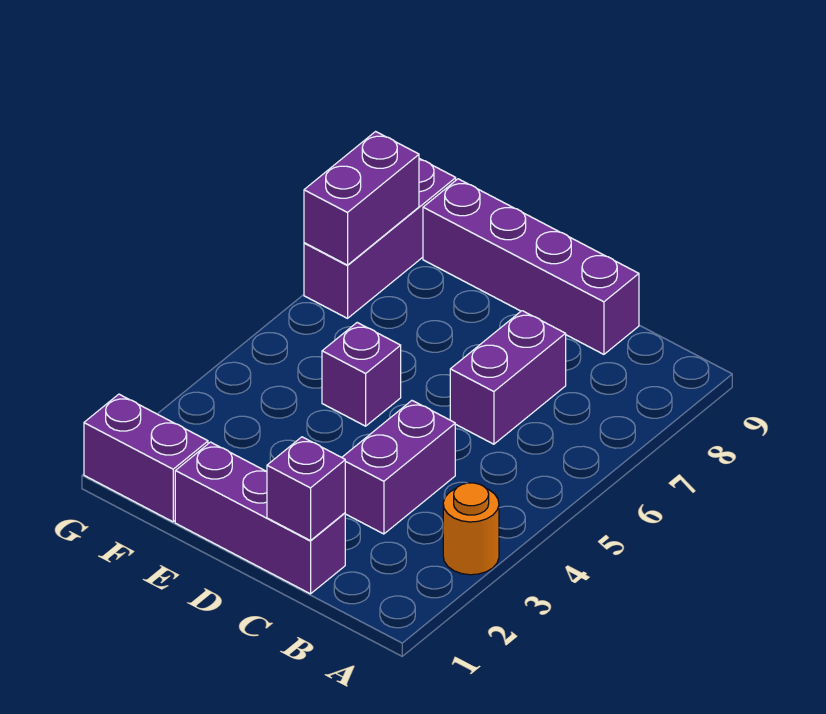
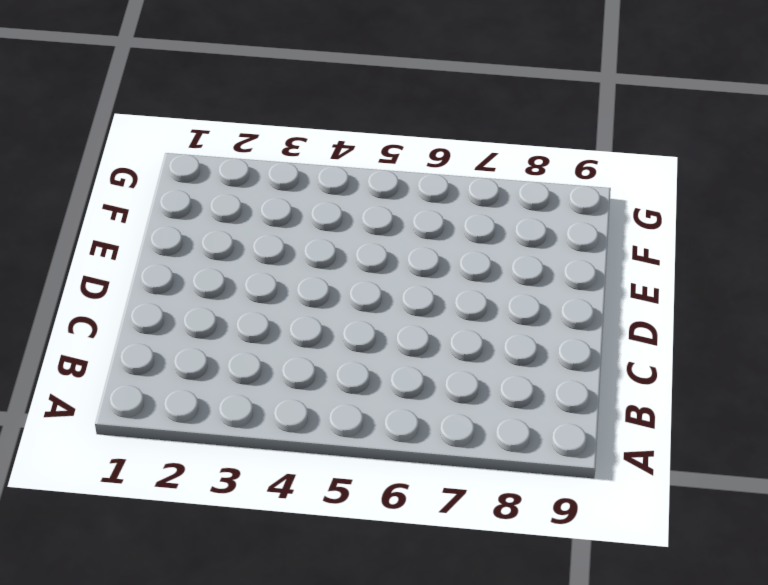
none -> orange round brick A3 level 1
none -> purple brick C1:E1 level 1

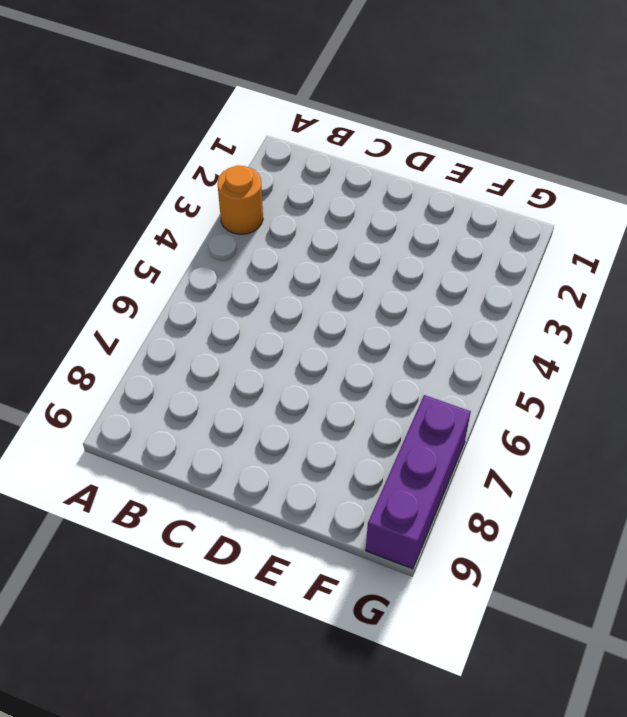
none -> purple brick C1:E1 level 1
none -> purple brick C3:C4 level 1

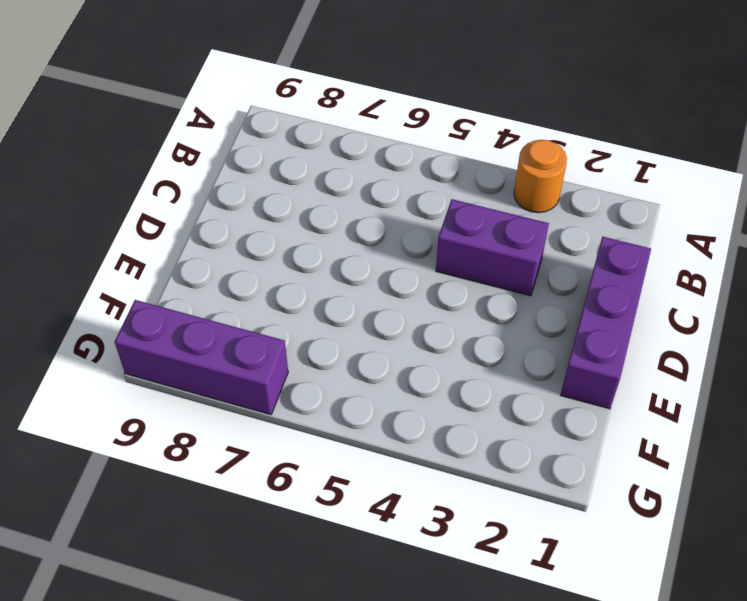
none -> purple brick C6:C7 level 1
none -> purple brick C9:F9 level 1

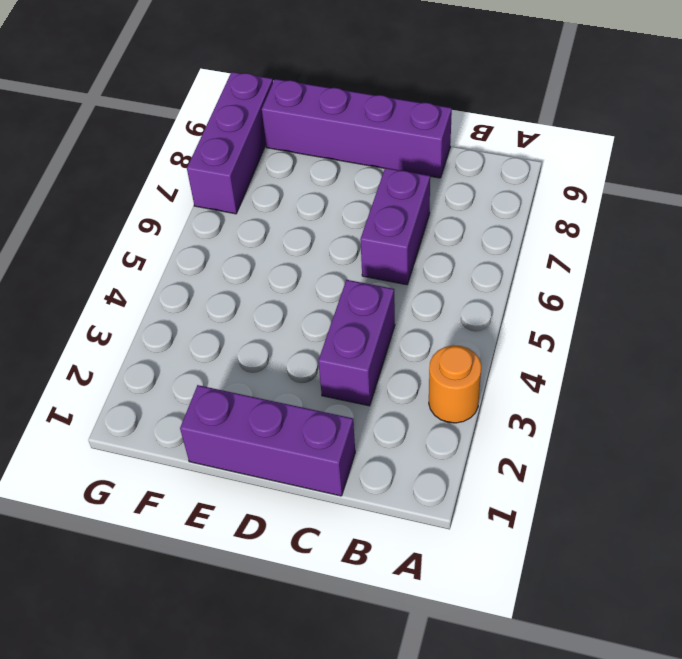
none -> purple brick E5 level 1
none -> purple brick F1:G1 level 1

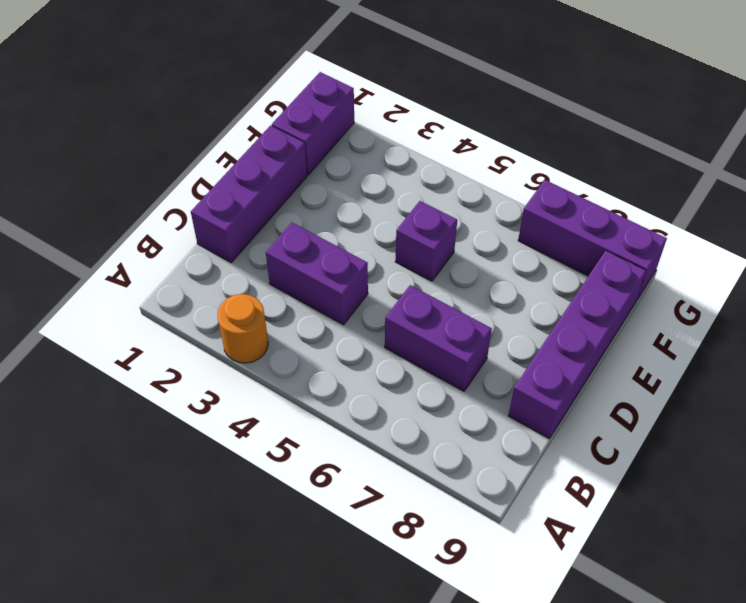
none -> purple brick C1 level 2
none -> purple brick G7:G8 level 2

